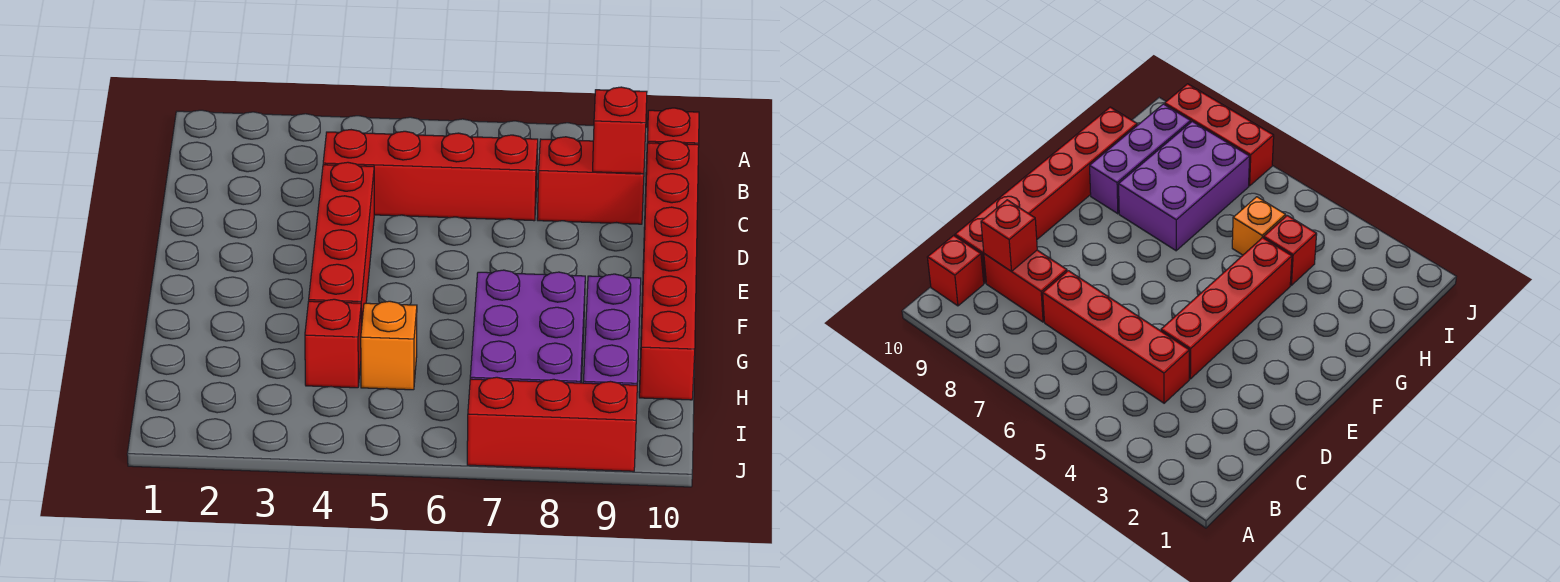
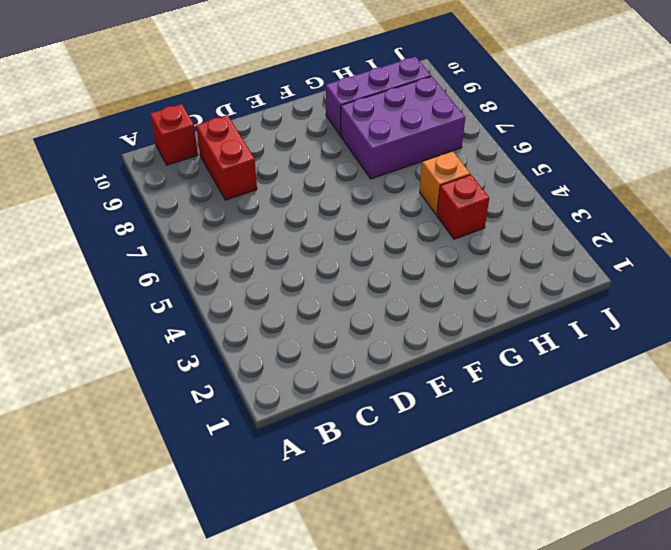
none -> red brick C4:C7 level 1
none -> red brick C10:H10 level 1

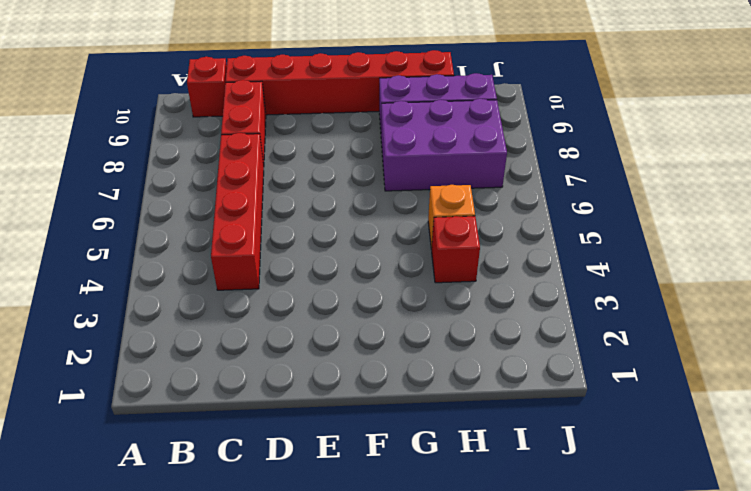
none -> red brick D4:G4 level 1
none -> red brick J7:J9 level 1

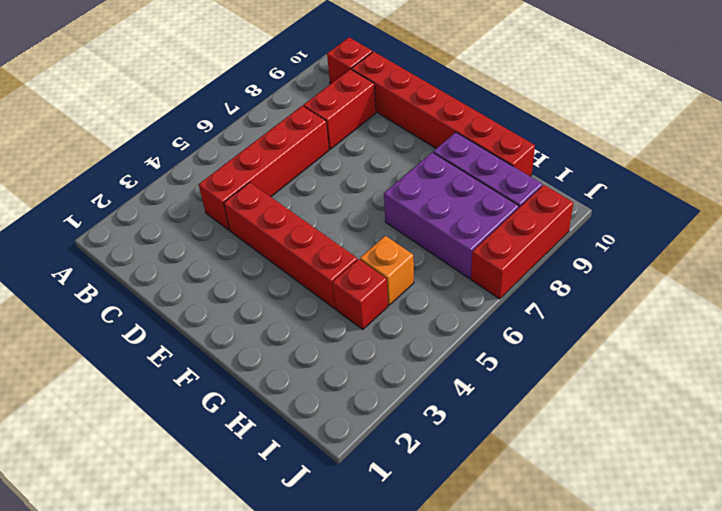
none -> red brick C9 level 2

